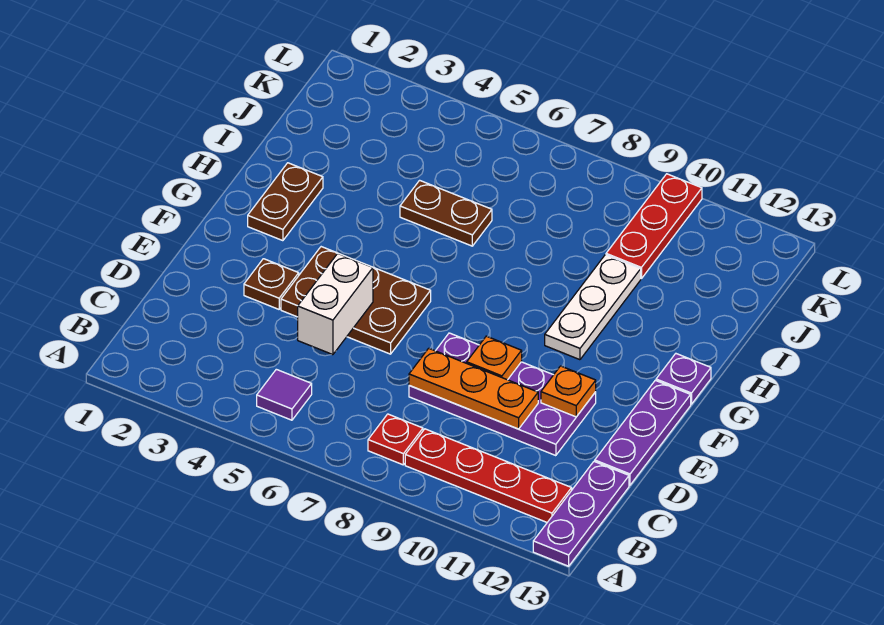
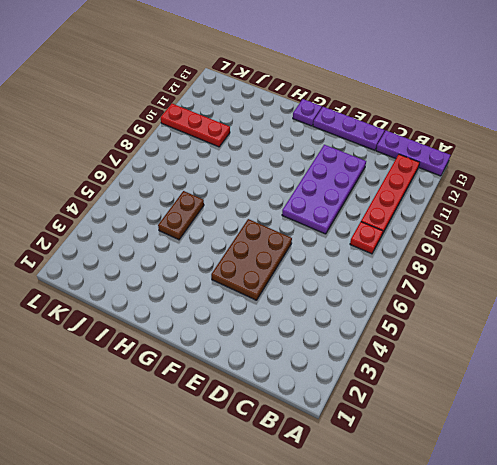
none -> purple tile B5 level 1
none -> brown plate E3 level 1
none -> brown plate G2:H2 level 1

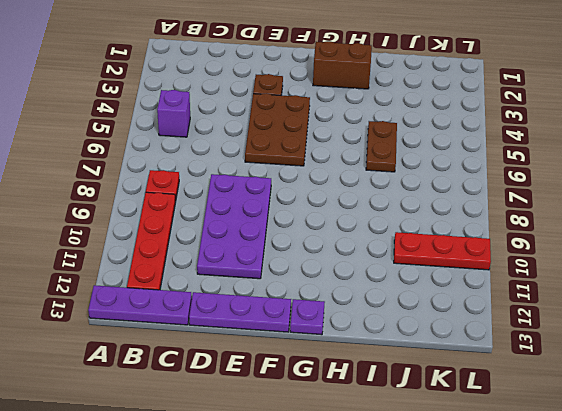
purple brick B5 level 1 -> purple tile B5 level 1
brown brick G2:H2 level 1 -> brown plate G2:H2 level 1
none -> white plate G10:I10 level 1
none -> white brick D5:E5 level 2
none -> orange plate D8:D10 level 2

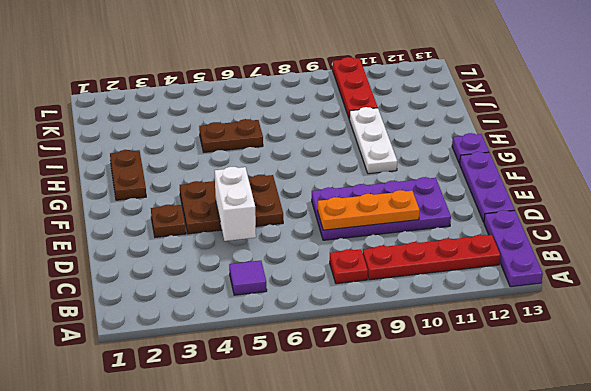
none -> orange plate E9 level 2
none -> orange plate E11 level 2

